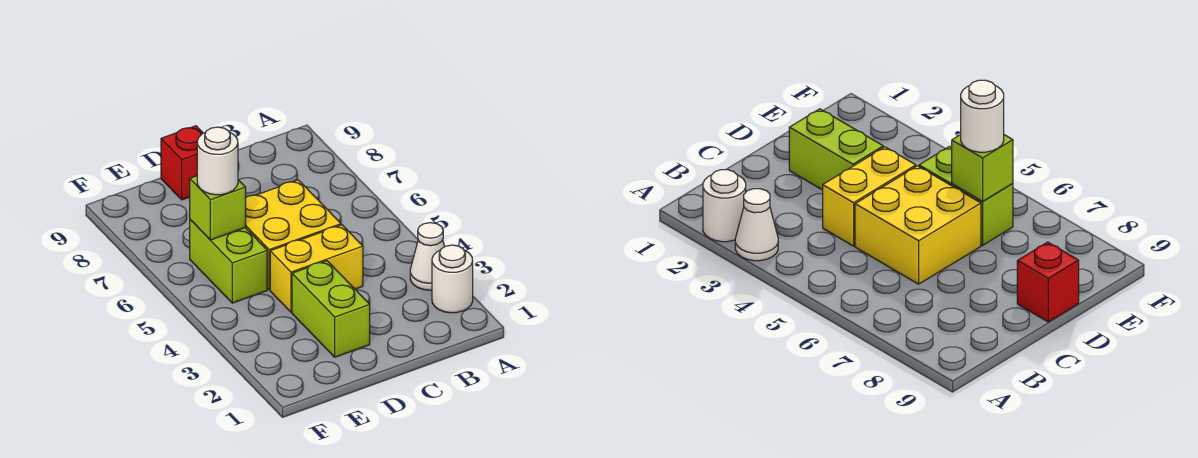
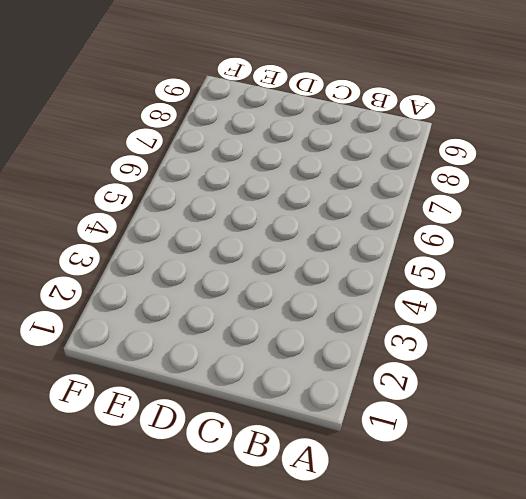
none -> white round brick A2 level 1
none -> white cone A3 level 1

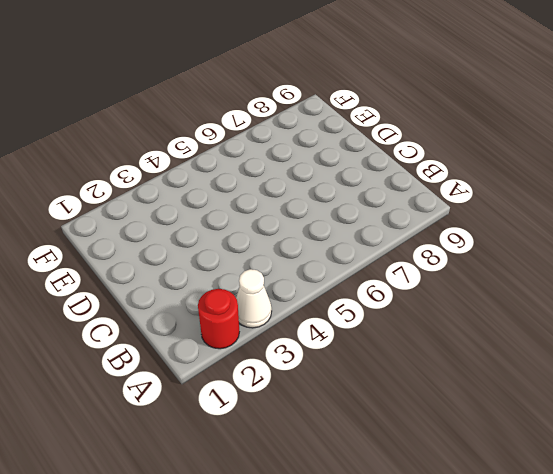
red round brick A2 level 1 -> white round brick A2 level 1
none -> yellow brick C4:D4 level 1
none -> yellow brick C5:D6 level 1

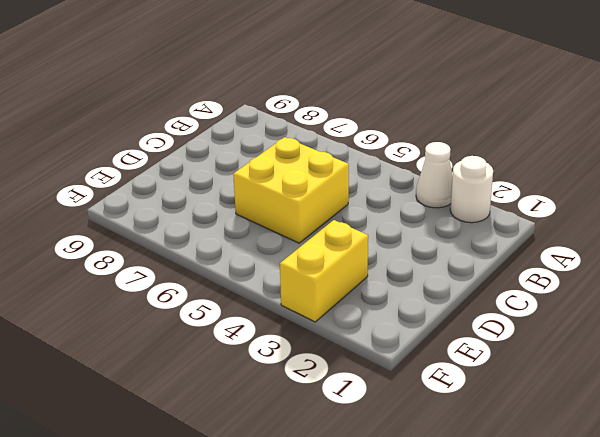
yellow brick E3:F3 level 1 -> yellow brick C4:D4 level 1
none -> lime brick D2:D3 level 1
none -> red brick D9 level 1

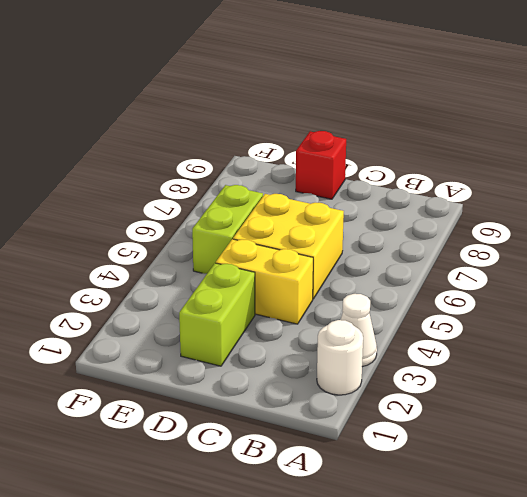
none -> lime brick E6 level 2
none -> white round brick E6 level 3

